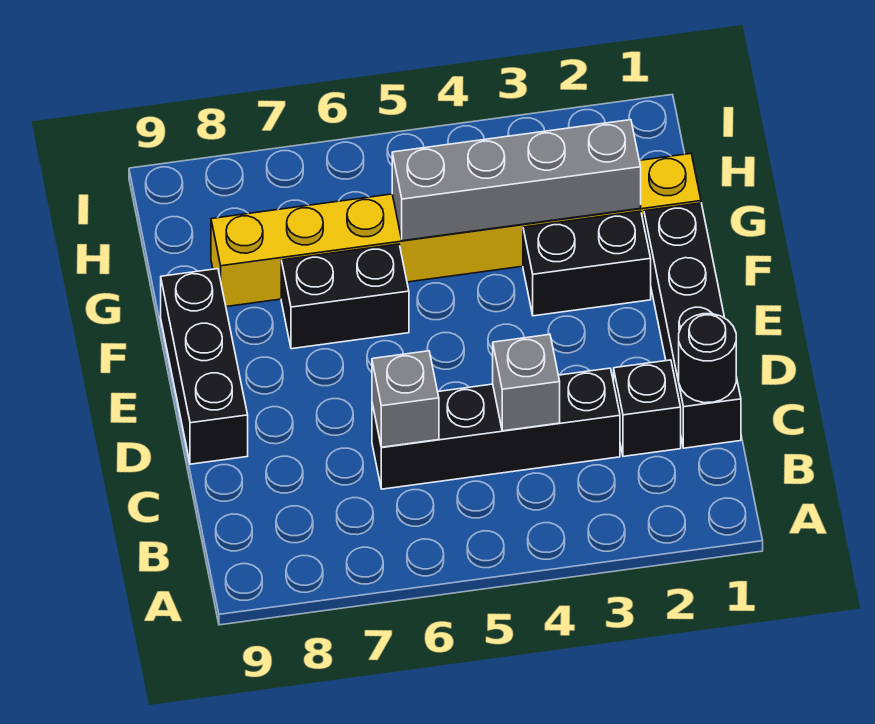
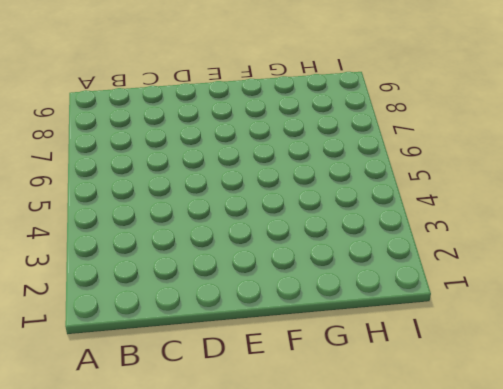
none -> black brick C1:F1 level 1
none -> black brick C2 level 1

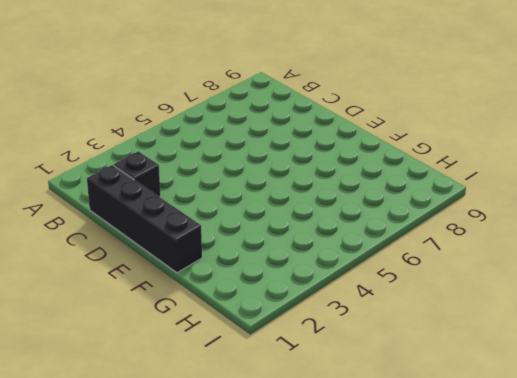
none -> black brick C3:C6 level 1
none -> black brick D9:F9 level 1

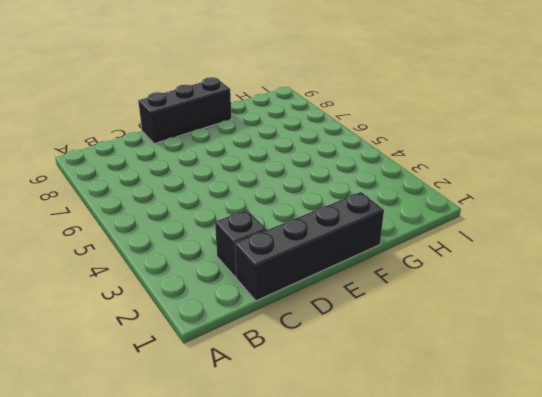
none -> black brick C3:C6 level 1
none -> black brick F2:F3 level 1

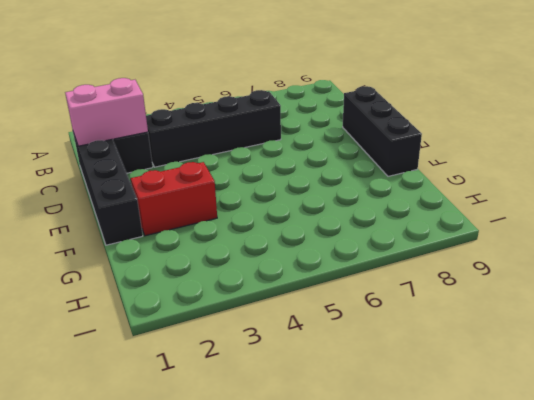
pink brick C1:C2 level 2 -> black round brick C1 level 2
red brick F2:F3 level 1 -> black brick F2:F3 level 1
none -> black brick F6:F7 level 1
none -> yellow brick G1:G8 level 1

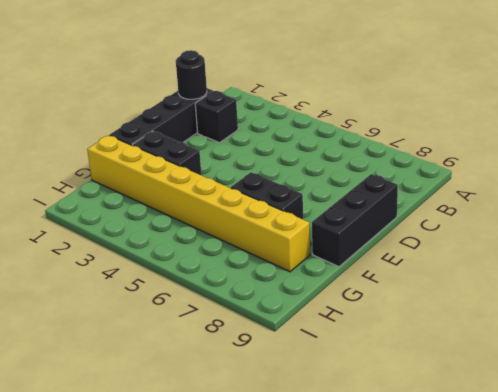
none -> black brick C3:C6 level 1
none -> grey brick C4 level 2

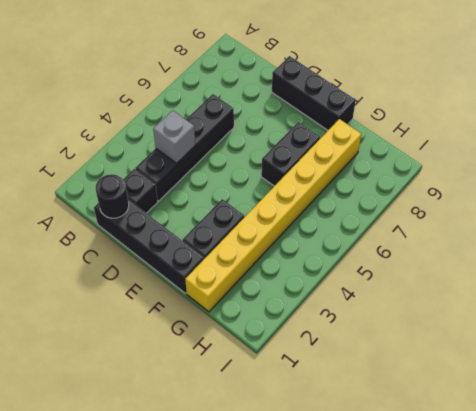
none -> grey brick C6 level 2
none -> grey brick G2:G5 level 2

